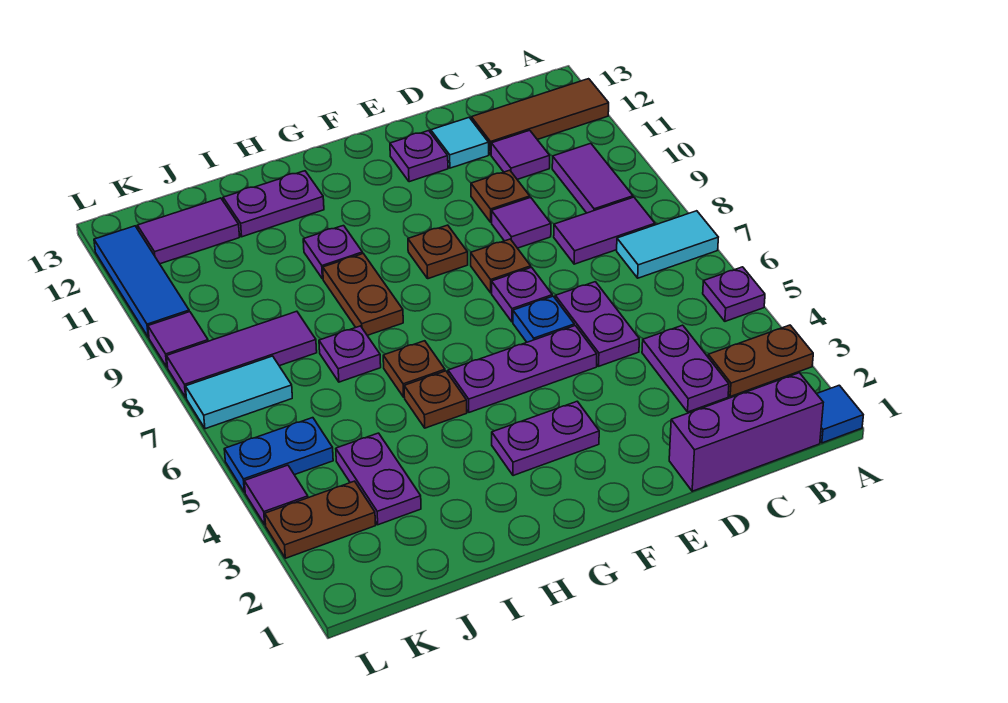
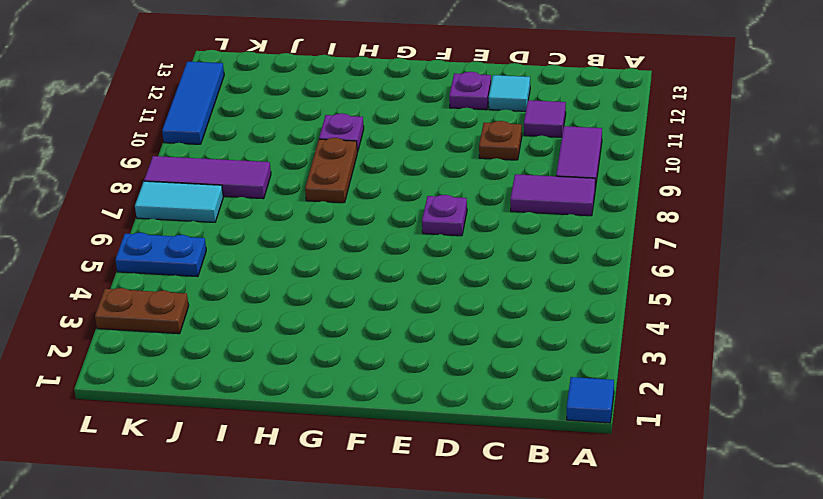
none -> brown plate A3:B3 level 1
none -> purple plate A5 level 1
none -> cyan tile A7:B7 level 1
none -> brown tile A12:C12 level 1

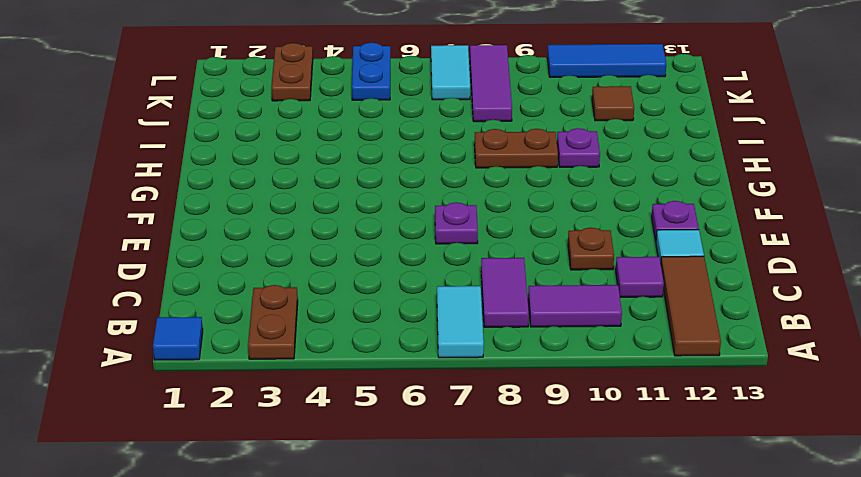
brown tile J11 level 1 -> none
none -> purple plate A5 level 1
none -> purple brick B1:D1 level 1
none -> purple plate C3:C4 level 1
none -> purple plate D5:D6 level 1

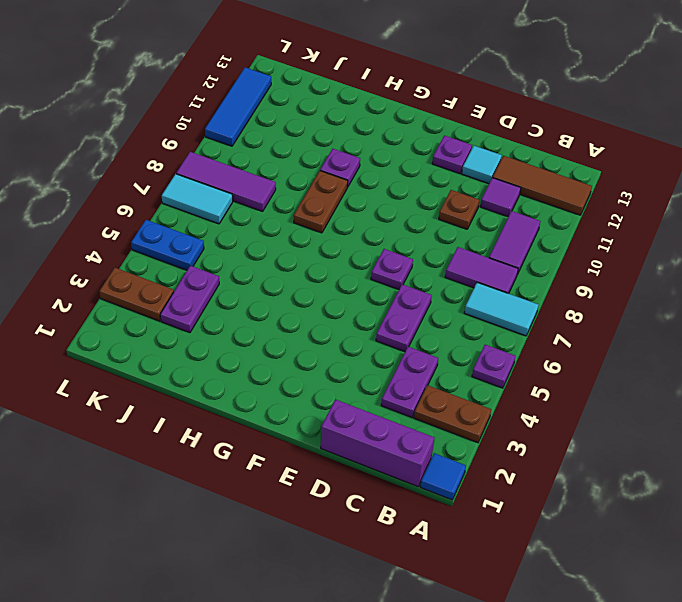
none -> purple tile D9 level 1
none -> purple plate E5:G5 level 1
none -> blue plate E6 level 1
none -> brown plate E8 level 1

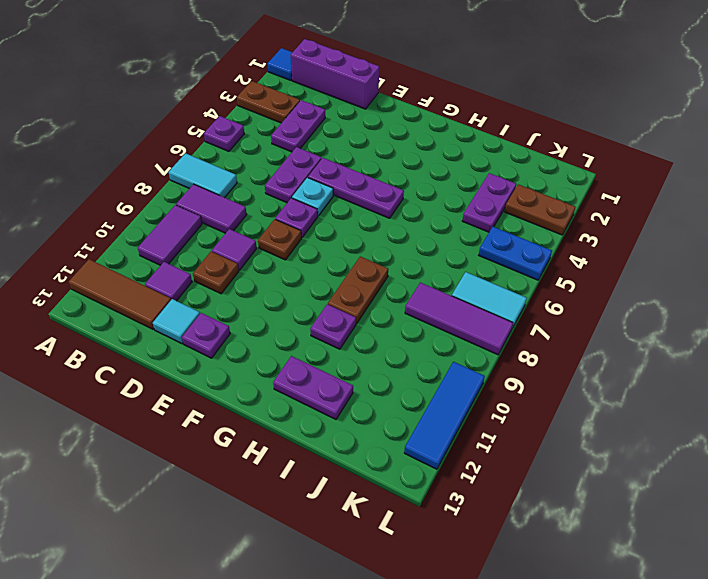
cyan plate E6 level 1 -> blue plate E6 level 1
none -> purple plate F3:G3 level 1
none -> brown plate F9 level 1
none -> brown plate H5 level 1
none -> brown plate H6 level 1

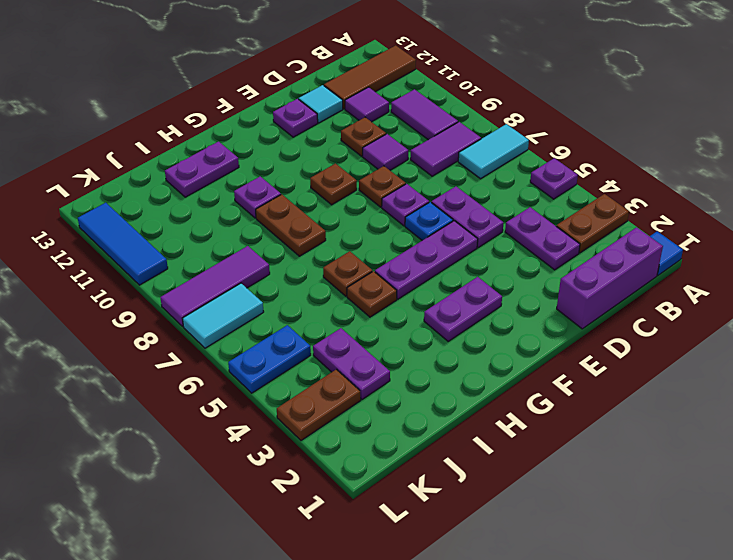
none -> purple plate I7 level 1
none -> purple tile J12:K12 level 1
none -> purple tile L4 level 1
none -> purple tile L9 level 1

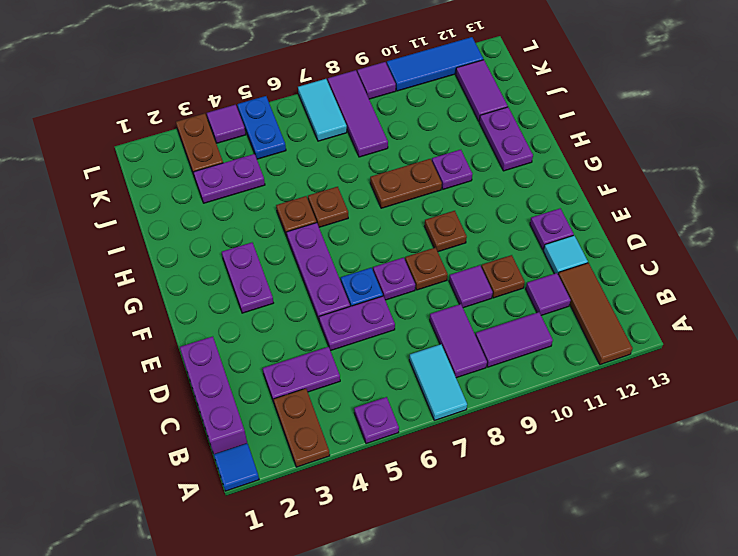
none -> purple plate I7 level 1

